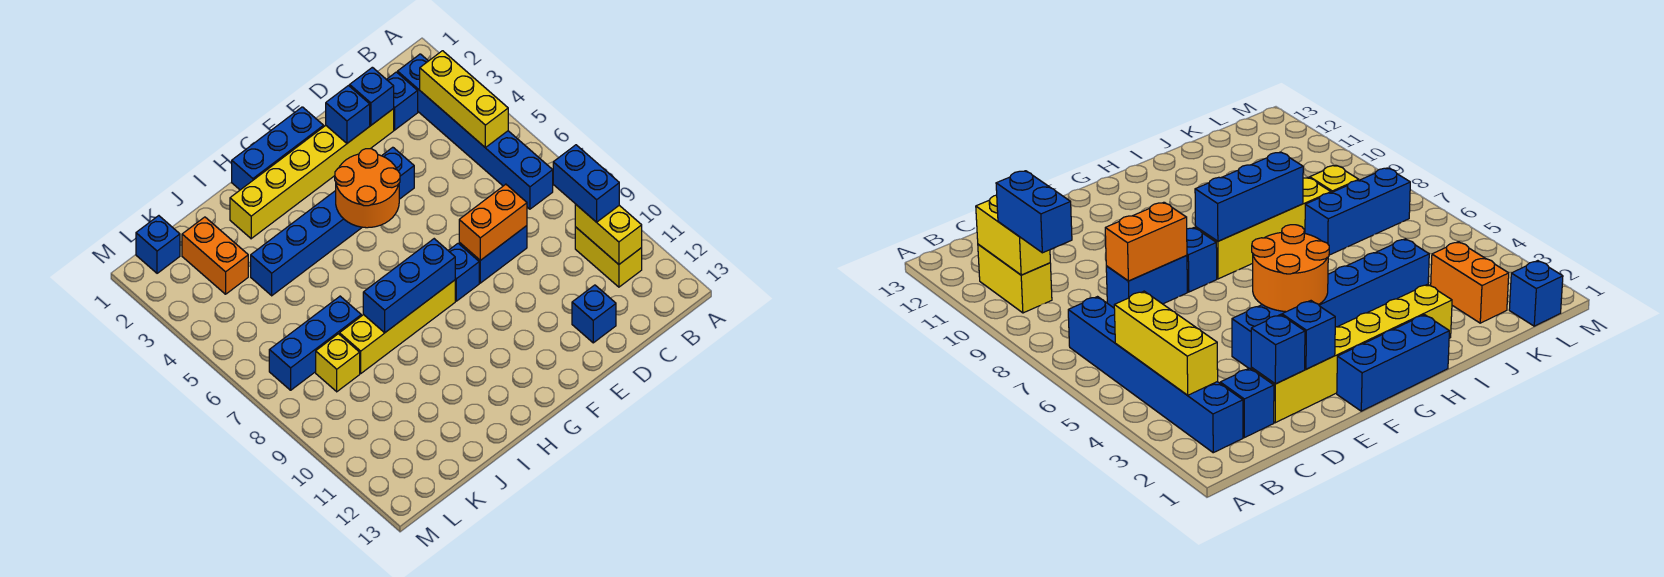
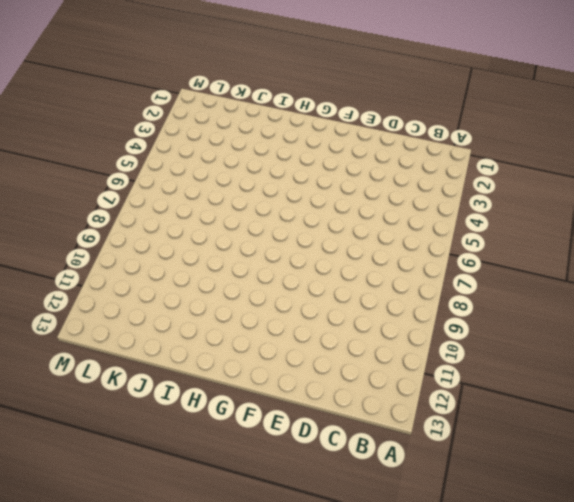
none -> blue brick B2:B7 level 1
none -> yellow brick B10:B11 level 1
none -> blue brick C2 level 1

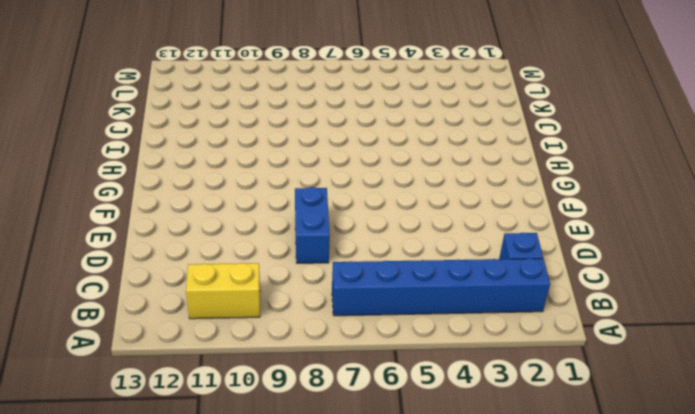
none -> yellow brick D2:I2 level 1
none -> blue brick D12 level 1
none -> blue brick E4:J4 level 1

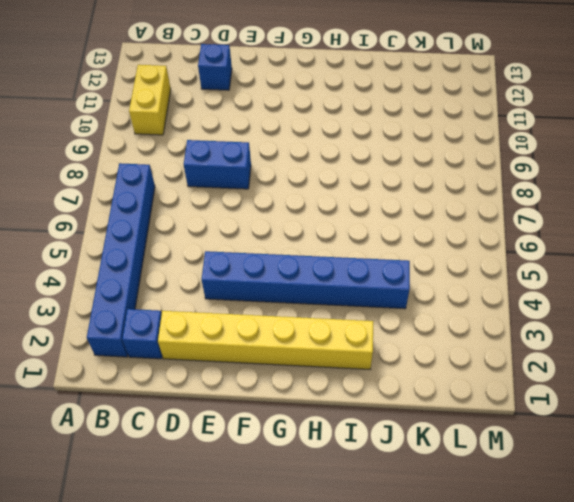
none -> blue brick F1:H1 level 1
none -> blue brick F8 level 1
none -> yellow brick G8:J8 level 1

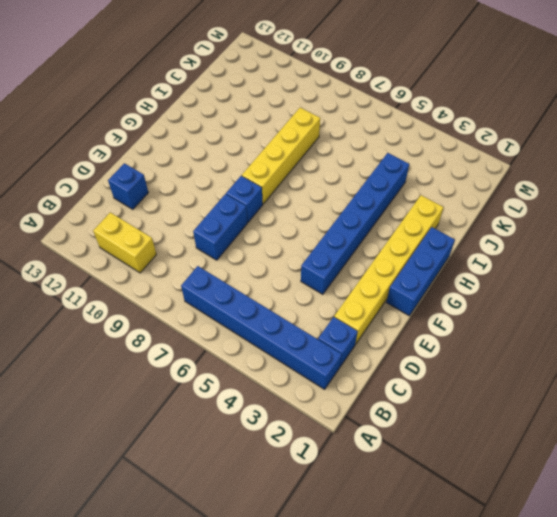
none -> blue brick J7:L7 level 1
none -> orange brick K2:K3 level 1
none -> yellow brick K8 level 1

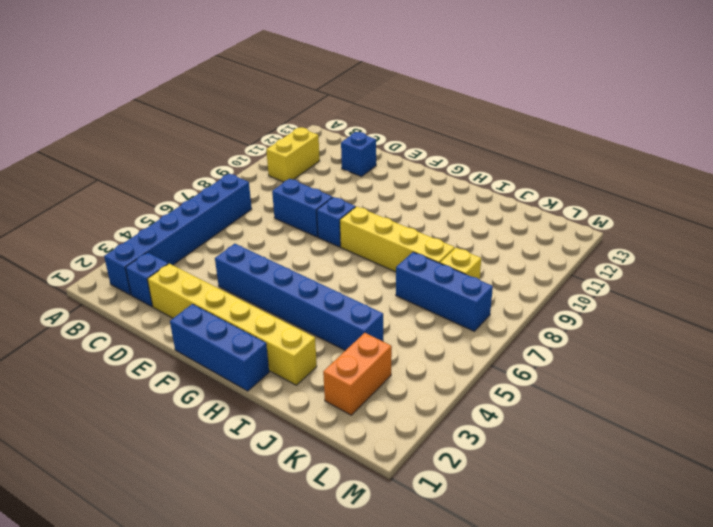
none -> blue brick L1 level 1
none -> yellow brick B3:B5 level 2
none -> yellow brick B10:B11 level 2

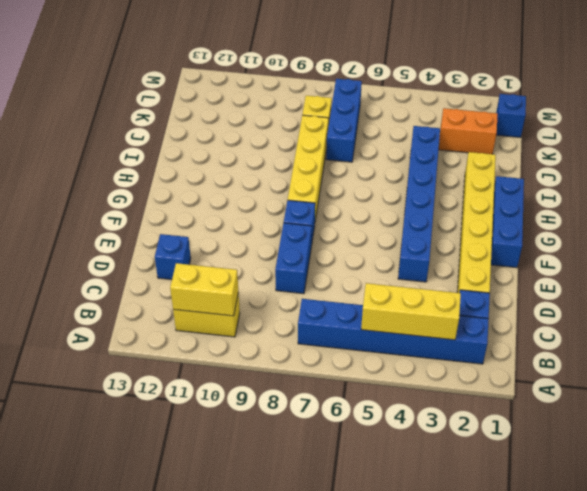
none -> blue brick D2 level 2
none -> orange brick D8:E8 level 2
none -> blue brick E2 level 2

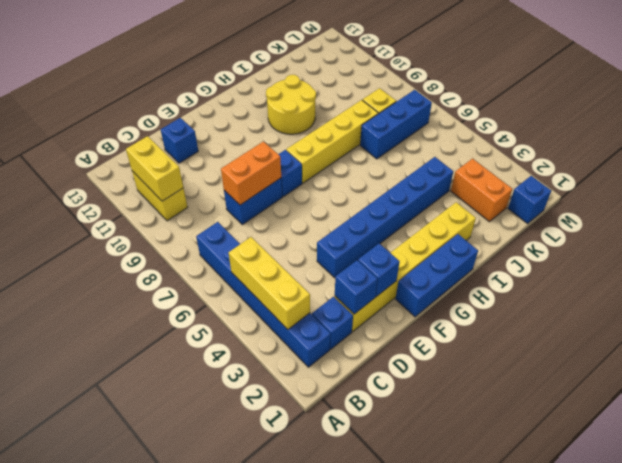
yellow round brick H10:I11 level 1 -> none
none -> orange round brick F4:G5 level 2
none -> blue brick G8:I8 level 2
none -> blue brick B9:B10 level 3

